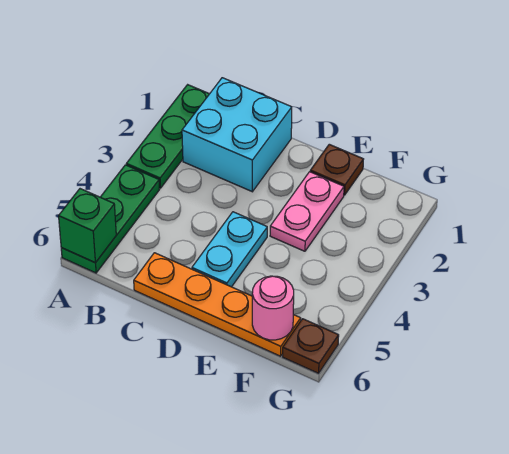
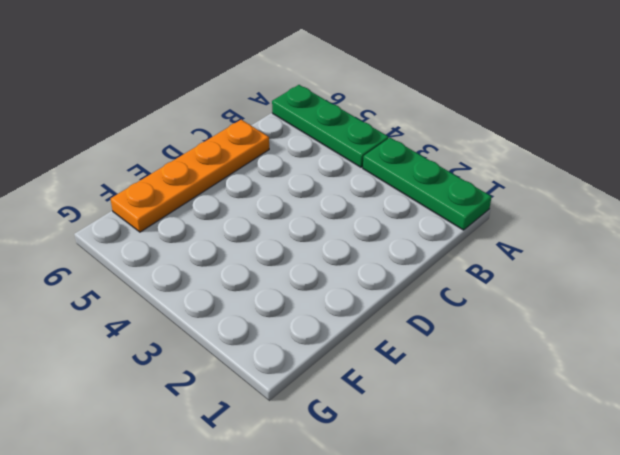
none -> cyan brick B1:C2 level 1
none -> cyan plate D4:D5 level 1

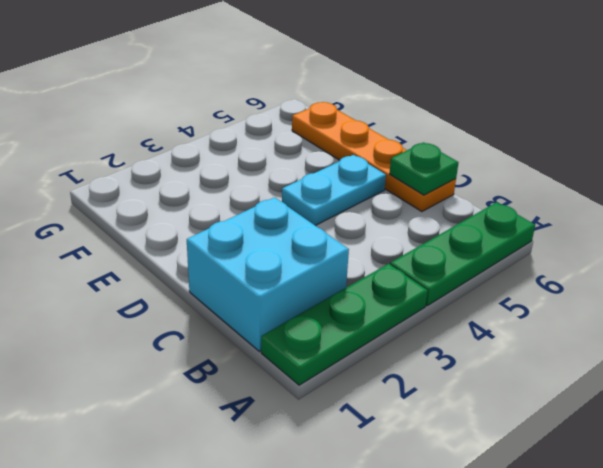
green plate C6 level 2 -> none
none -> brown plate E1 level 1
none -> pink plate E2:E3 level 1

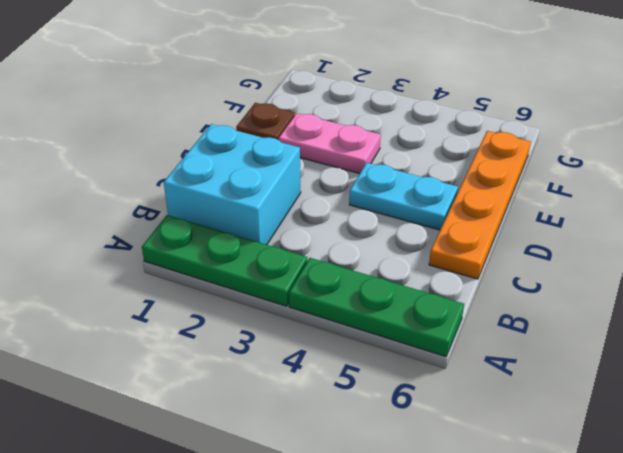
none -> brown plate G6 level 1
none -> green brick A6 level 2

